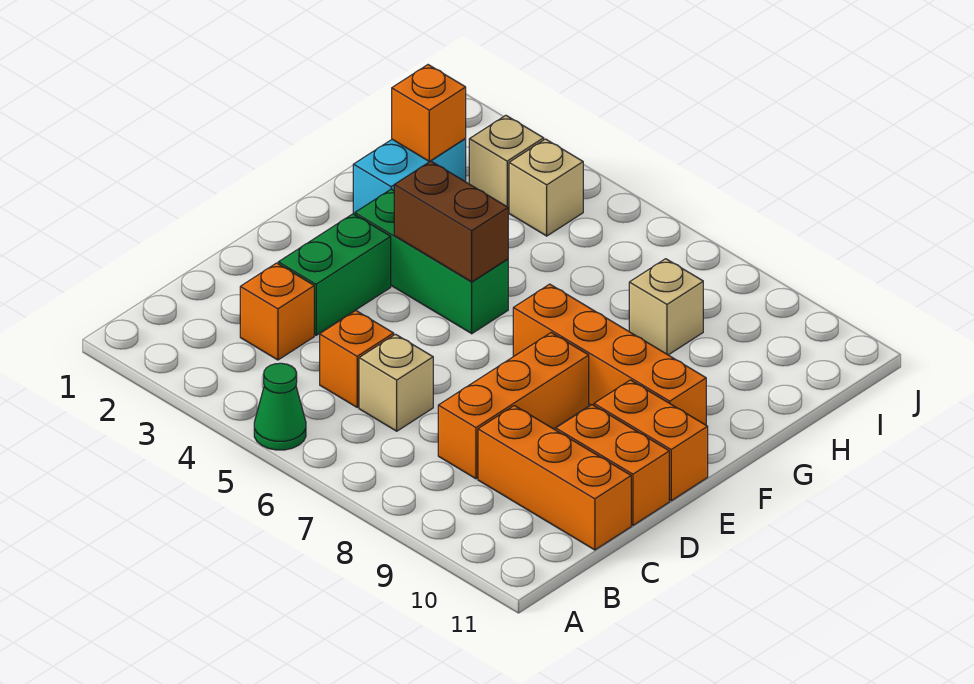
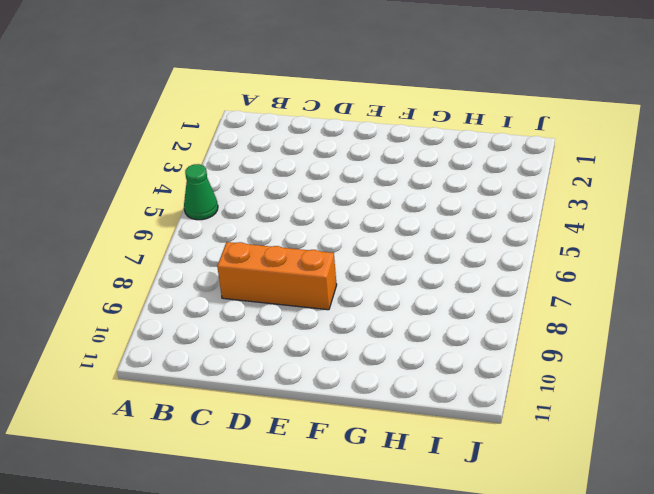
none -> orange brick C3 level 1
none -> orange brick C5 level 1
none -> tan brick C6 level 1

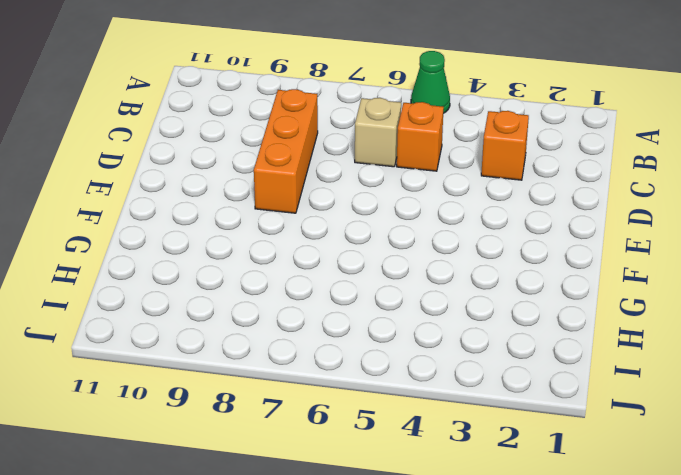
none -> orange brick C9:C11 level 1
none -> green brick D3:E3 level 1
none -> orange brick D10:D11 level 1

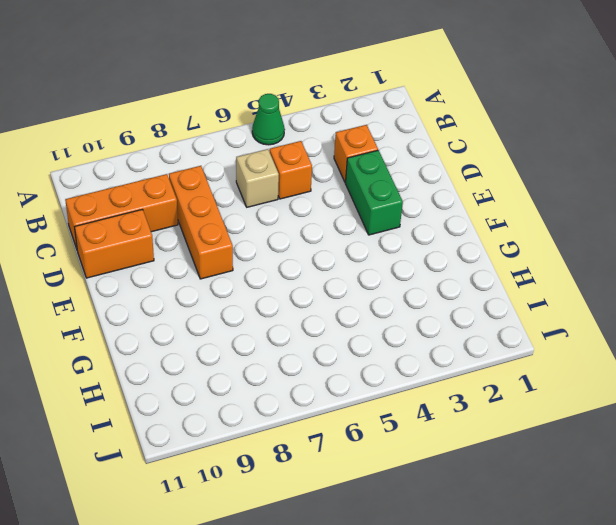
none -> orange brick E10:E11 level 1
none -> green brick F3:F5 level 1
none -> orange brick F7:F10 level 1

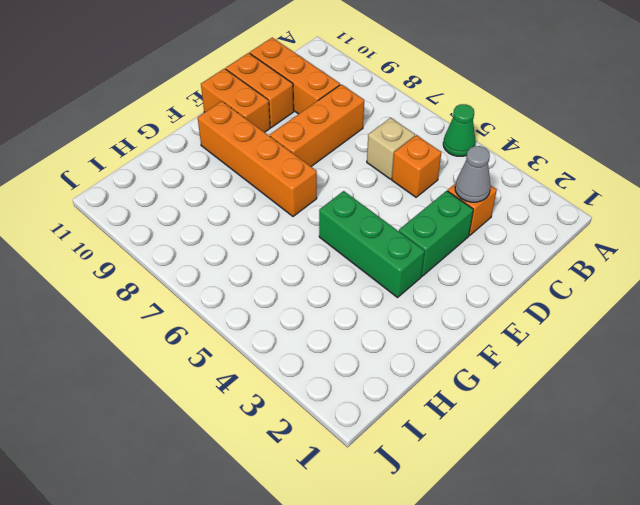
grey cone C3 level 2 -> none
none -> cyan brick G2:H2 level 1
none -> tan brick H8 level 1
none -> tan brick I3 level 1

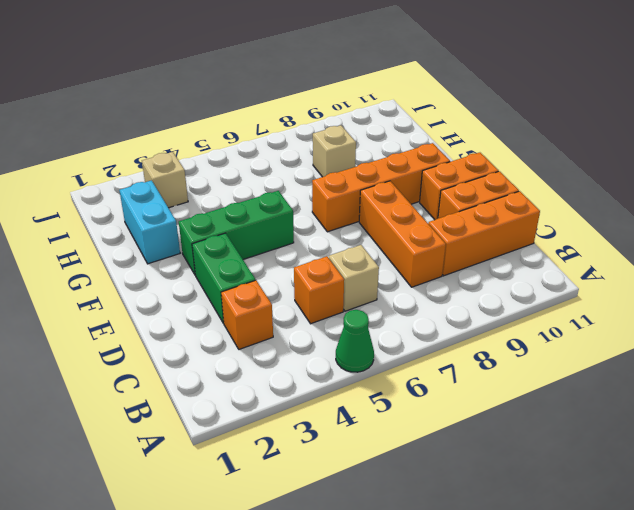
none -> tan brick I4 level 1
none -> brown brick F4:F5 level 2
none -> orange brick H2 level 2

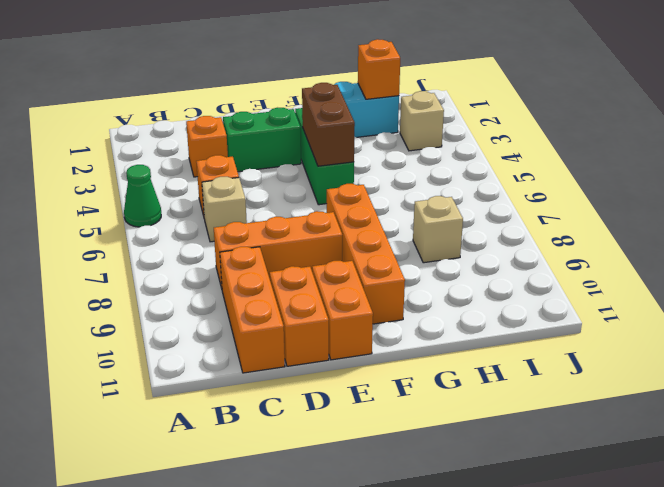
none -> tan brick I4 level 1

